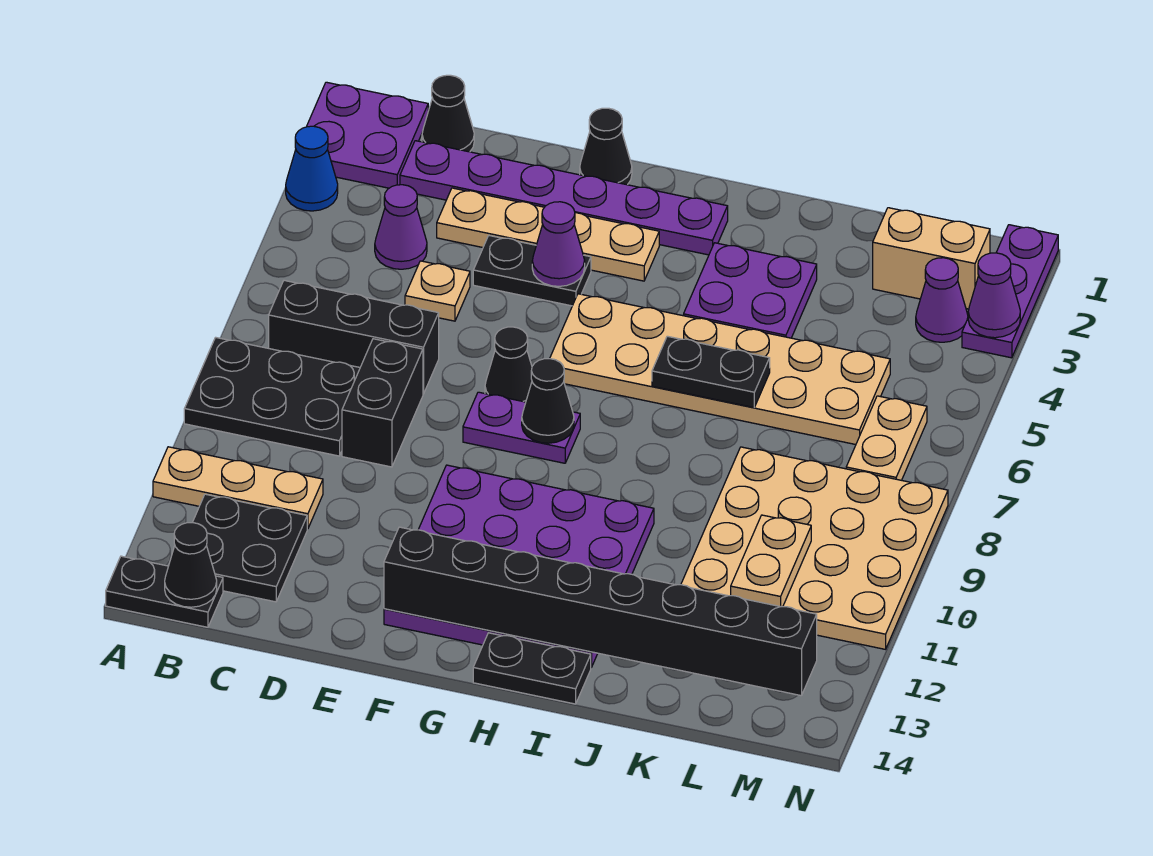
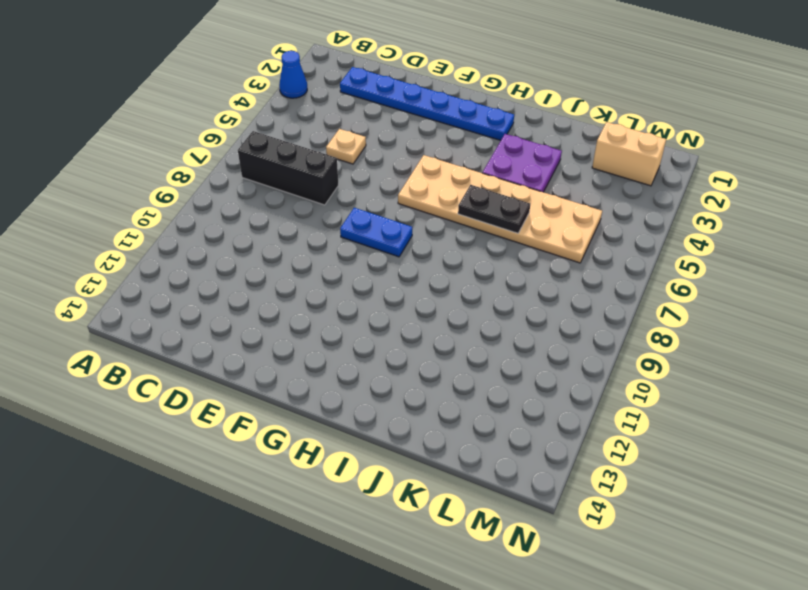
blue plate C2:H2 level 1 -> purple plate C2:H2 level 1
blue plate F8:G8 level 1 -> purple plate F8:G8 level 1
none -> purple plate A1:B2 level 1
none -> black plate A8:C9 level 1
none -> tan plate A11:C11 level 1
none -> black plate A14:B14 level 1

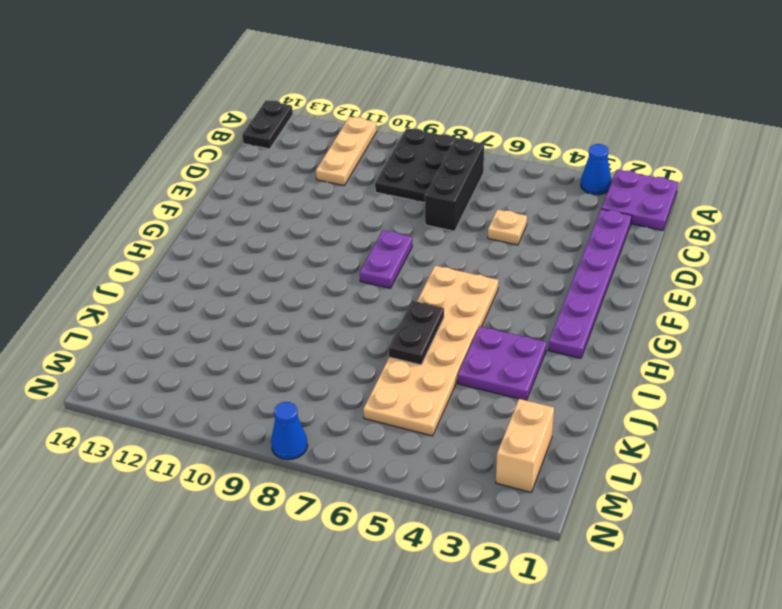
blue cone N8 level 1 -> tan plate K8:N11 level 1
none -> black plate B12:C13 level 1
none -> black cone C1 level 1
none -> purple cone C4 level 1
none -> tan plate D3:G3 level 1

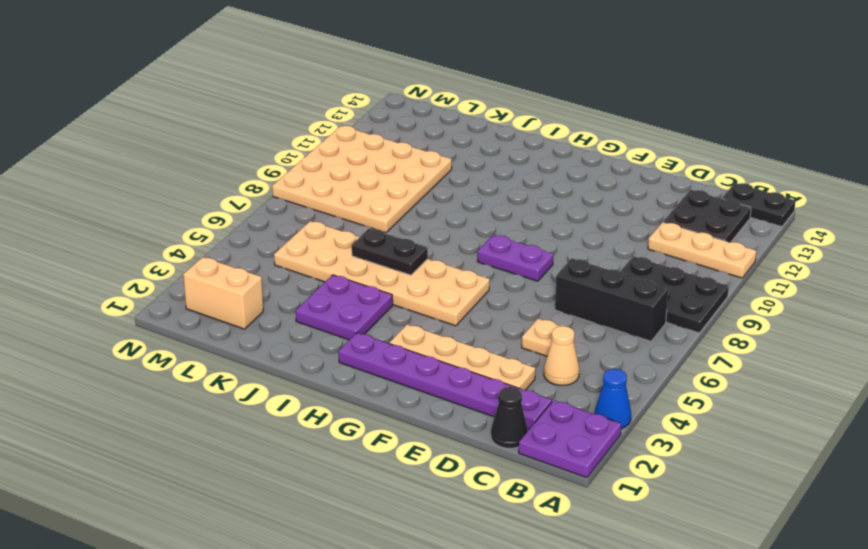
tan cone C4 level 1 -> purple cone C4 level 1
none -> black brick D8:D9 level 1
none -> black plate E4:F4 level 1
none -> black cone F1 level 1
none -> black cone F7 level 1

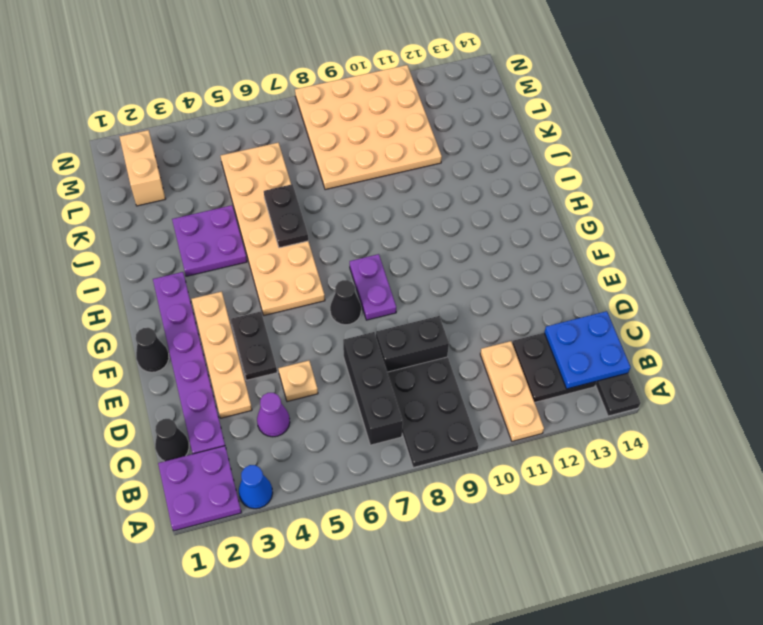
blue plate B13:C14 level 2 -> black cone B14 level 2
none -> purple plate F10:I13 level 1
none -> black plate H14:I14 level 1
none -> purple cone M3 level 1
none -> tan plate M6:M7 level 1

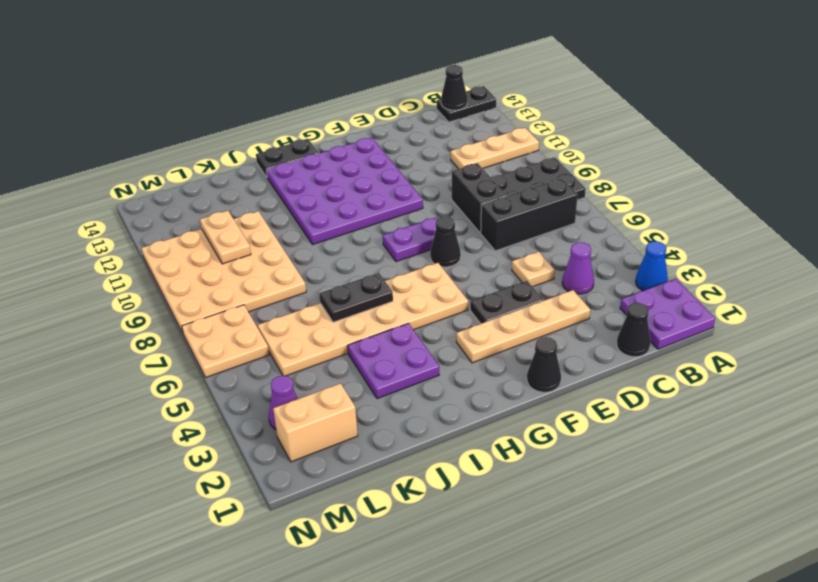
tan plate M6:N7 level 1 -> tan plate M6:M7 level 1
none -> black plate B12:C13 level 1
none -> purple plate C2:H2 level 1
none -> purple plate N1:N3 level 1
none -> purple cone F4 level 2

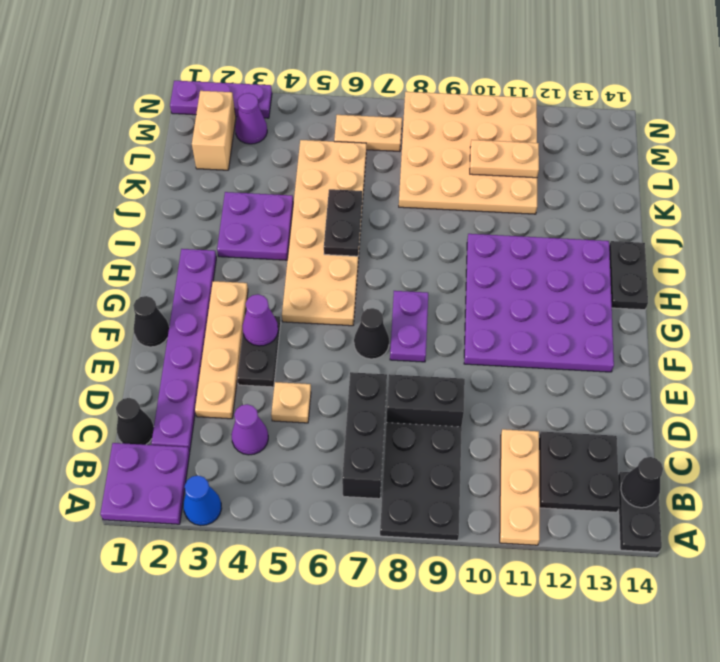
none -> black brick F13:M13 level 2
none -> black cone G8 level 2
none -> purple cone N3 level 2

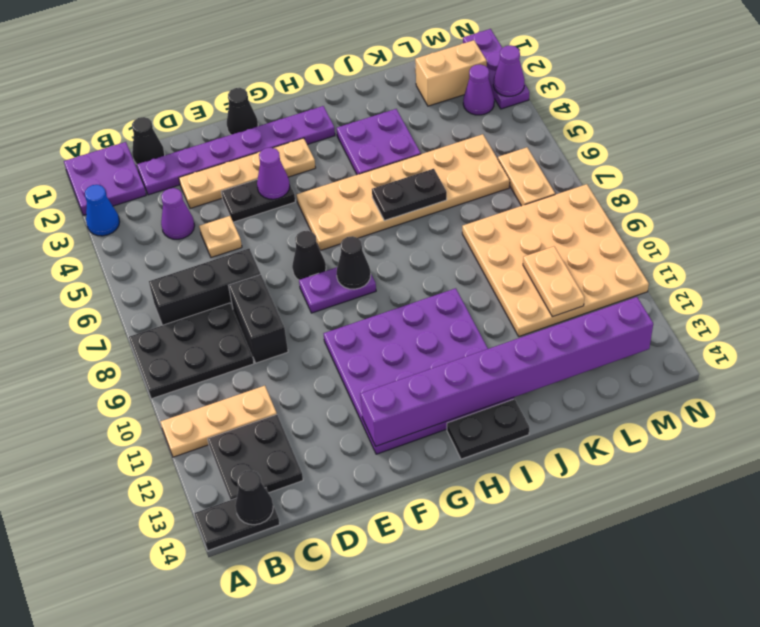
purple brick F13:M13 level 2 -> black brick F13:M13 level 2

